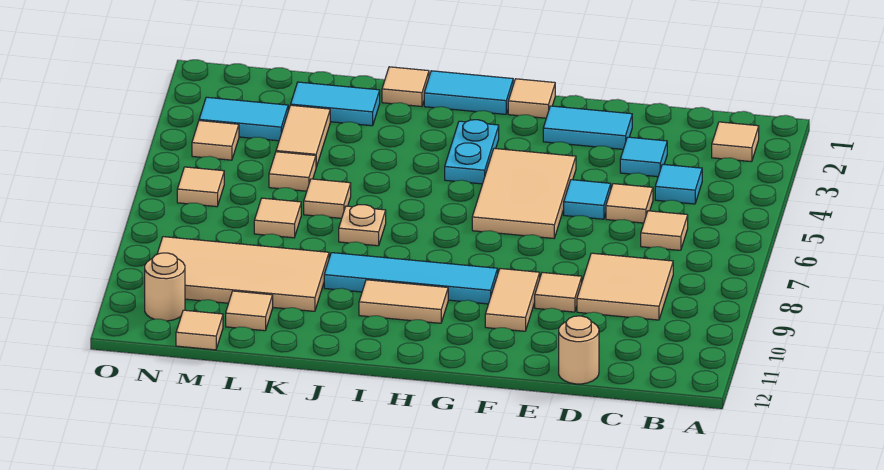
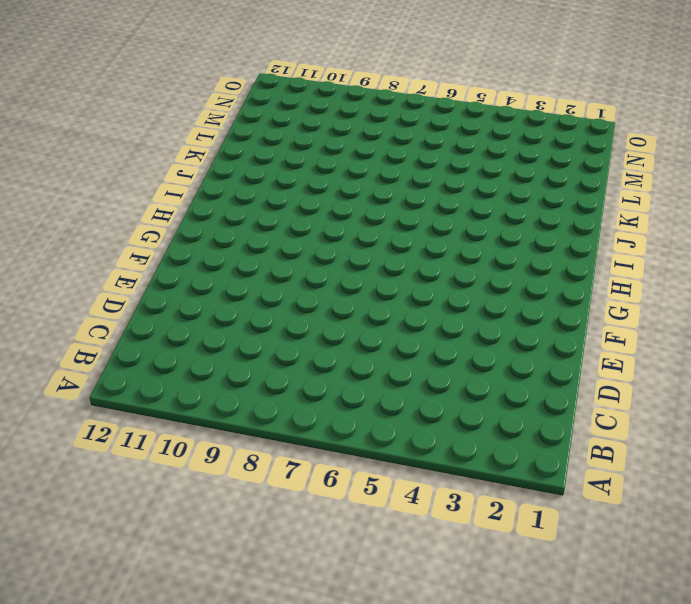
none -> tan tile B2 level 1
none -> cyan tile C4 level 1
none -> tan tile C6 level 1
none -> tan tile C8:D9 level 1

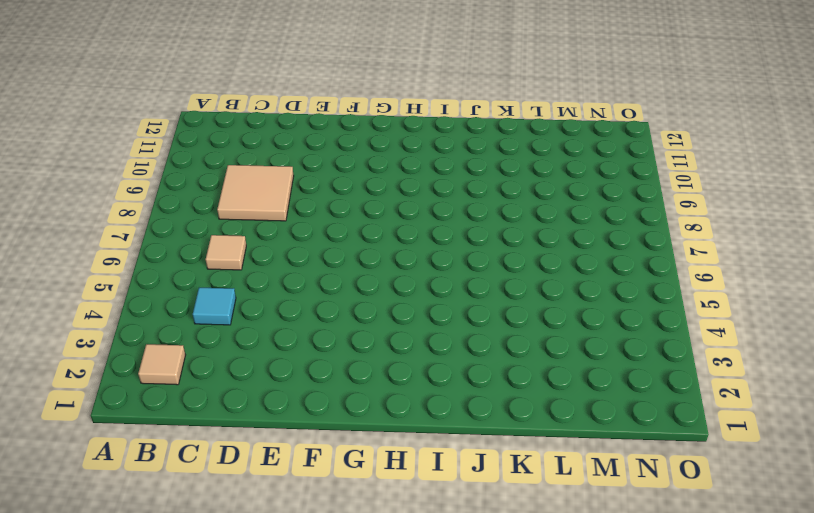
none -> cyan tile D3 level 1
none -> tan tile D5 level 1
none -> tan round brick D12 level 1
none -> cyan tile E2:F2 level 1

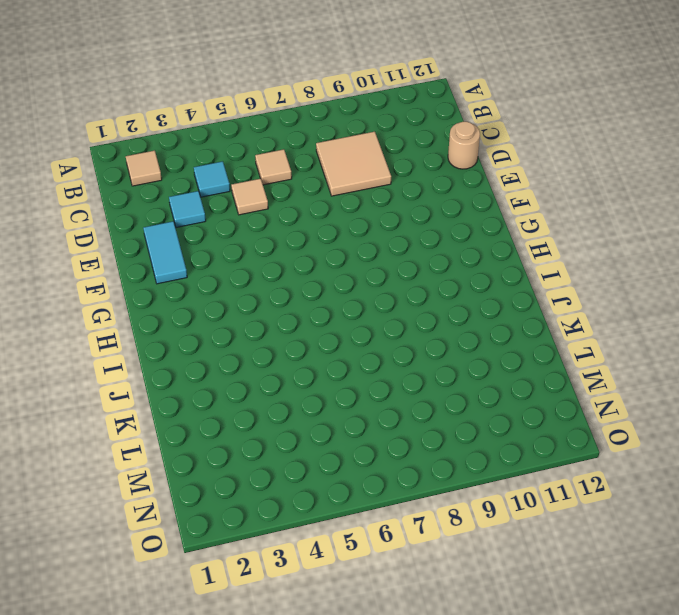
none -> cyan tile E5 level 1
none -> tan tile E9 level 1
none -> tan tile F4:G6 level 1
none -> tan tile F9:F10 level 1

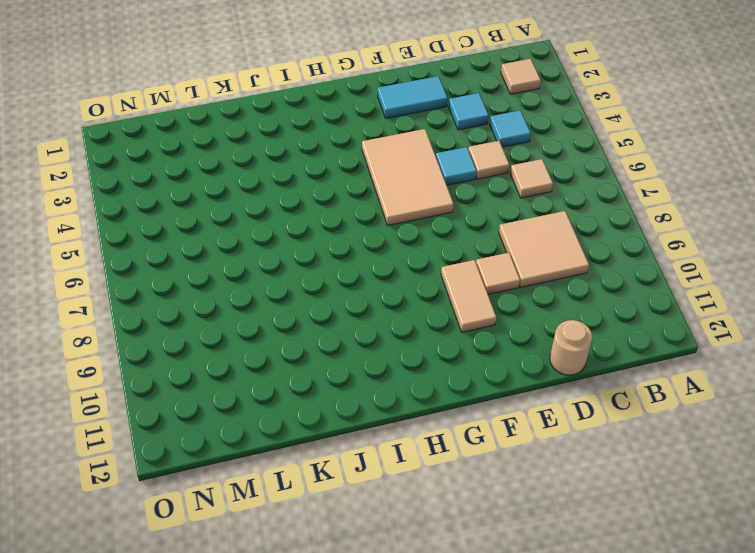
none -> tan tile G1 level 1
none -> cyan tile G9:J9 level 1
none -> cyan tile H1:I1 level 1
none -> cyan plate H3:H4 level 1

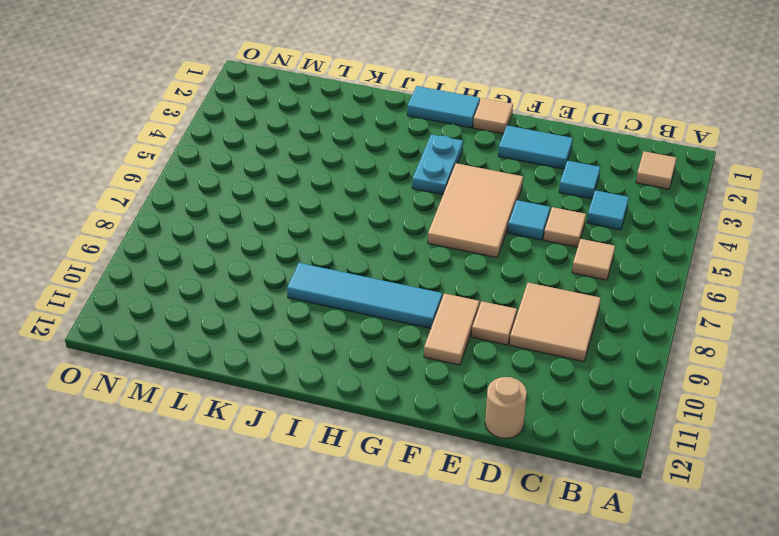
none -> tan tile H10:I10 level 1
none -> tan tile J1 level 1
none -> tan plate J7 level 1
none -> cyan tile K2:L2 level 1

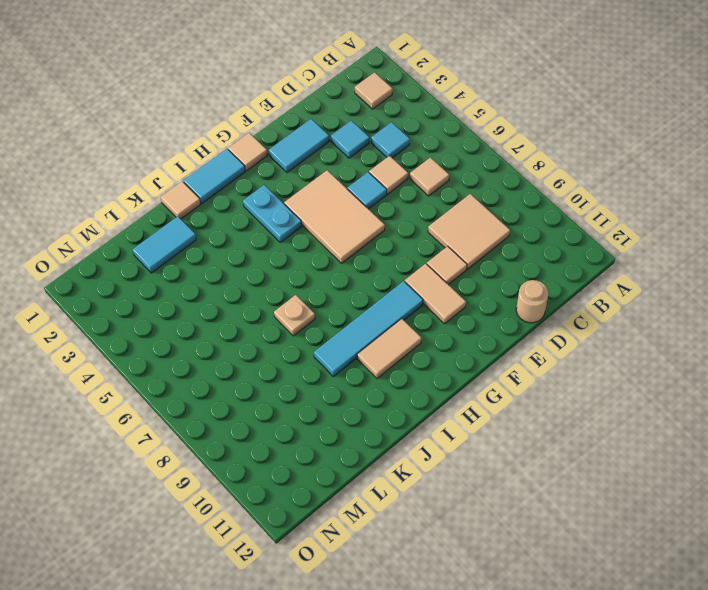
none -> tan tile K6 level 1
none -> tan tile K9:N10 level 1
none -> tan tile L3:L4 level 1
none -> tan tile L5 level 1

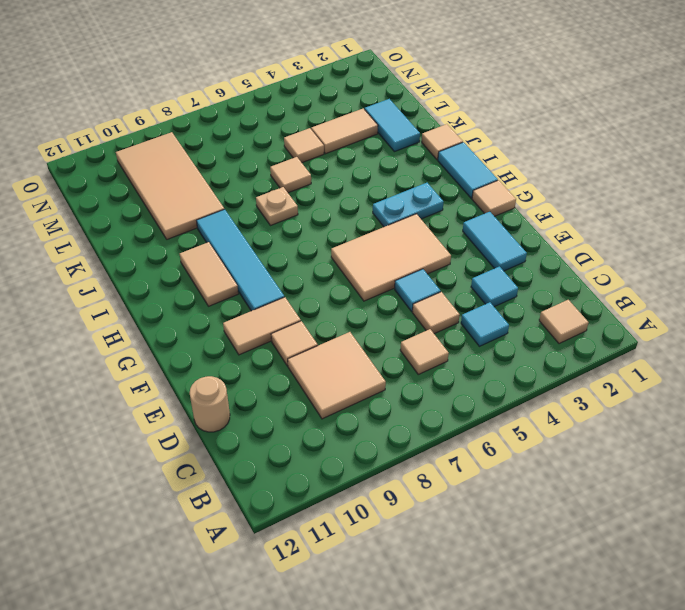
none -> tan tile L7 level 1
none -> tan tile L11 level 1
none -> cyan tile M3:N3 level 1
none -> tan tile M12 level 1

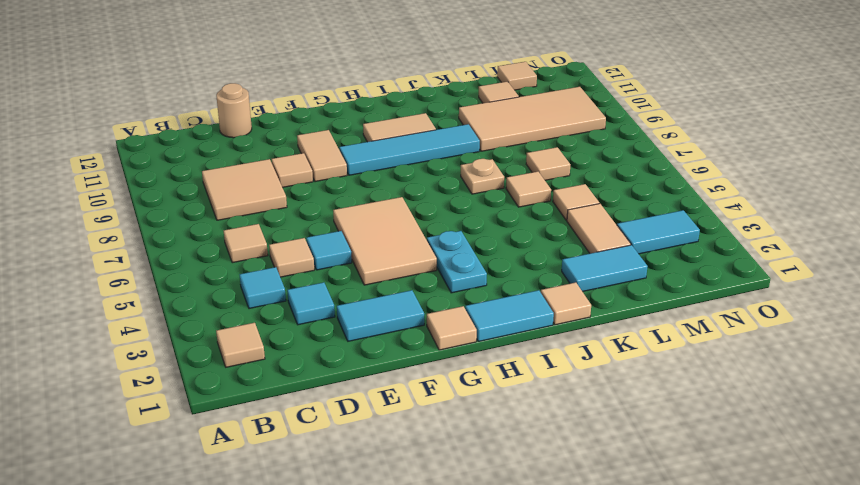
none -> tan tile N4 level 1
none -> tan tile N6 level 1
none -> tan round brick N11 level 1

